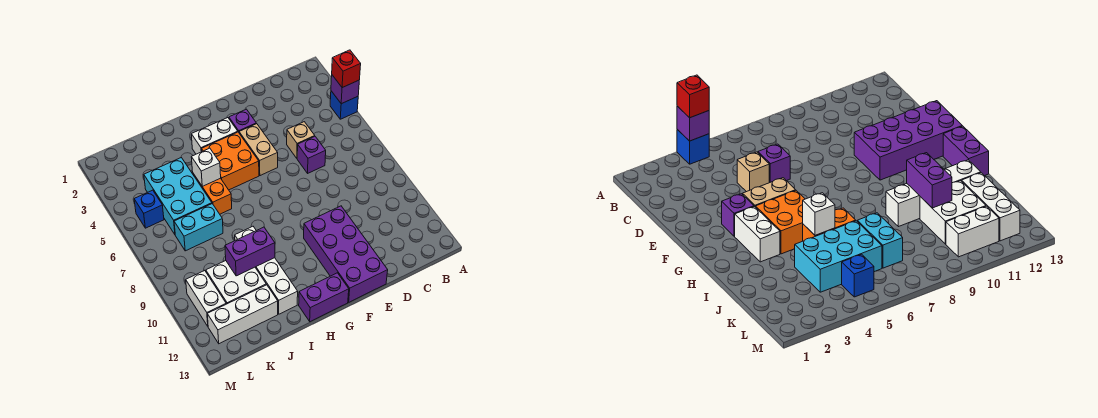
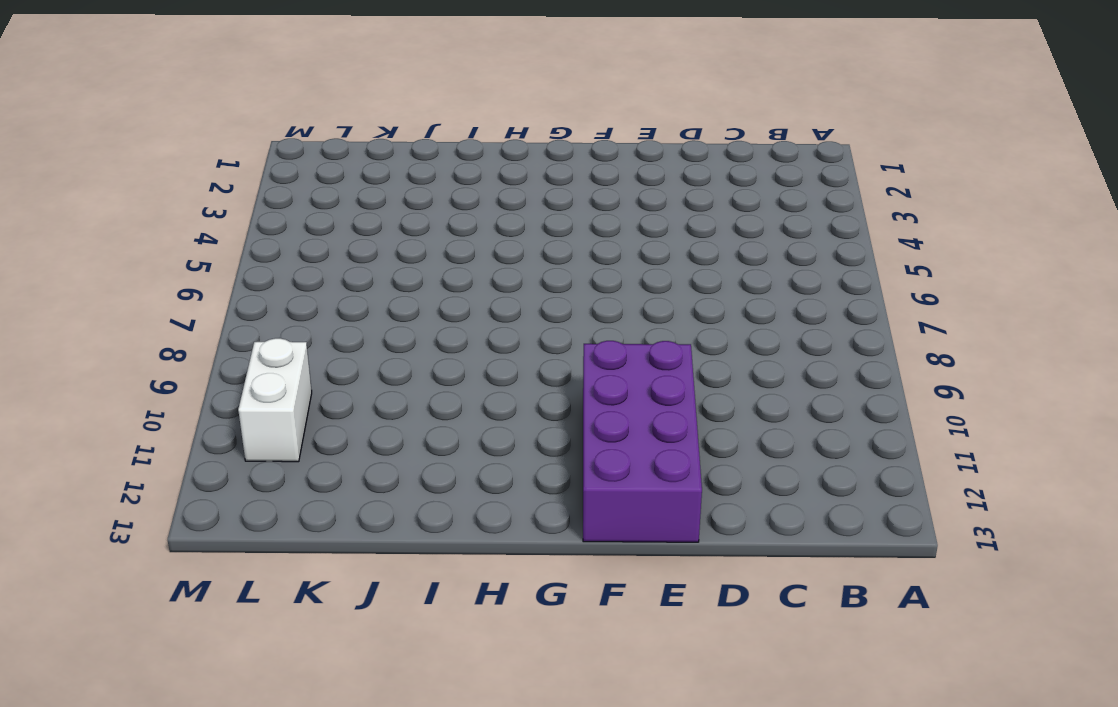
none -> blue brick A4 level 1
none -> tan brick D5 level 1
none -> purple brick D6 level 1

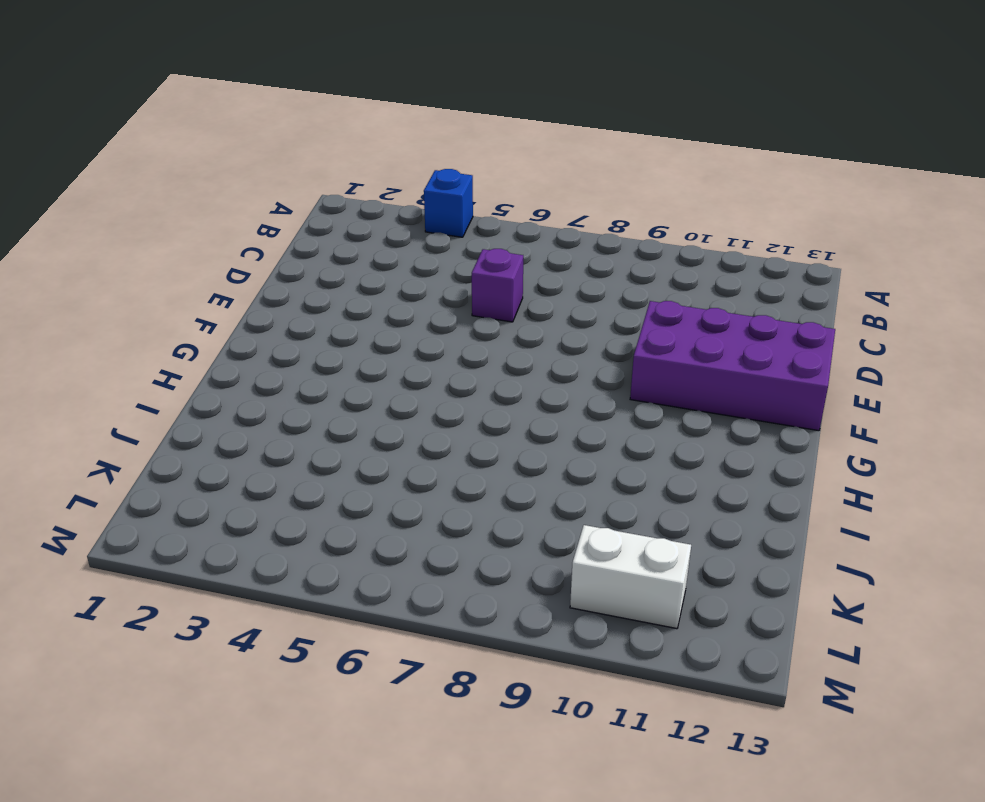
none -> tan brick D5 level 1
none -> purple brick F3 level 1
none -> tan brick F4:F5 level 1

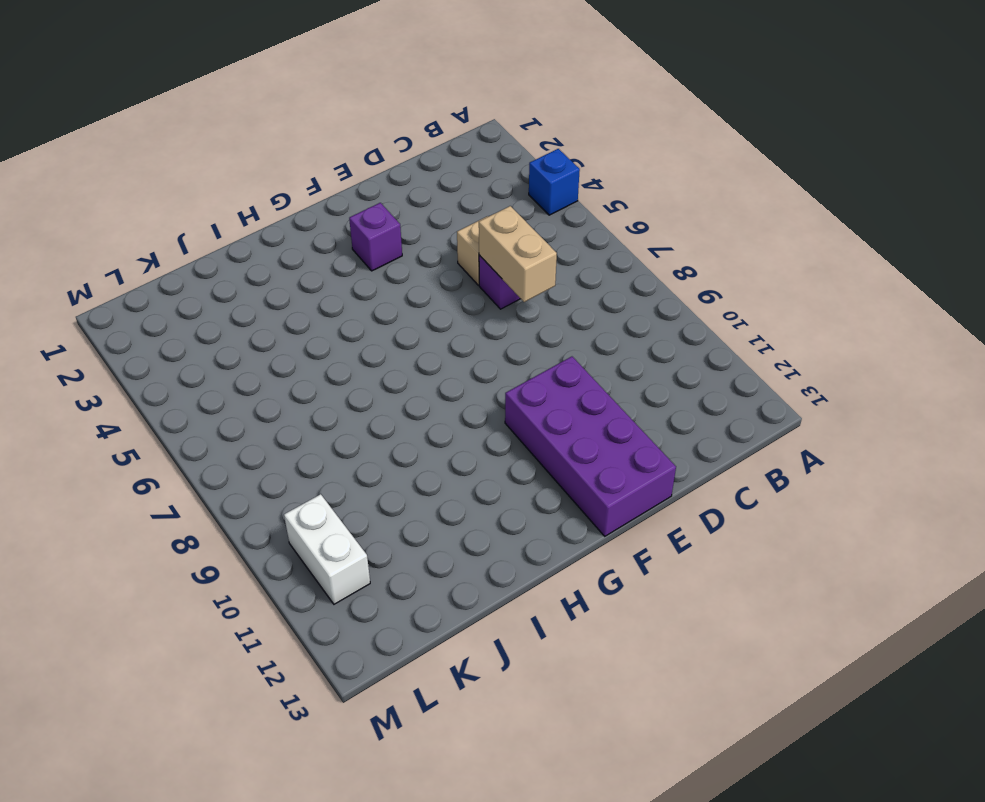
tan brick D6:D7 level 2 -> tan brick F4:F5 level 1
none -> white brick G3:H3 level 1
none -> orange brick G4:H5 level 1
none -> purple brick G13:H13 level 1

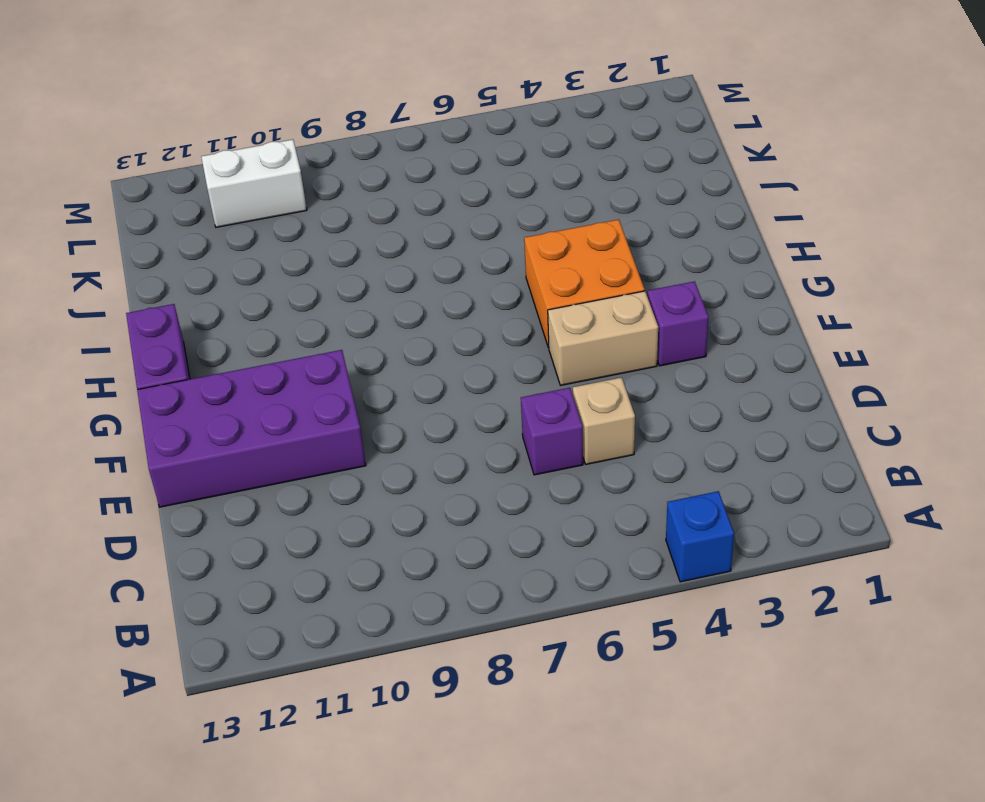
none -> white brick G3:H3 level 1
none -> orange brick I5:I6 level 1
none -> white brick I9:I12 level 1

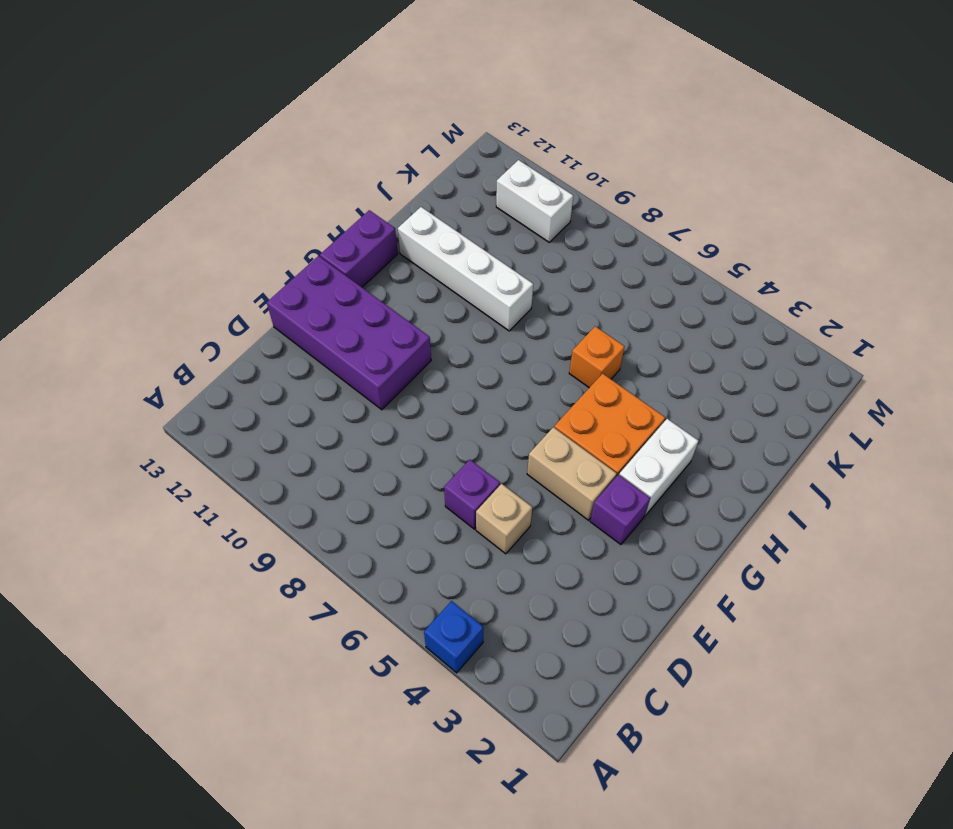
orange brick I6 level 1 -> orange brick I5:I6 level 1
none -> cyan brick J4:K6 level 1
none -> cyan brick J7:K7 level 1
none -> white brick J10:K11 level 1

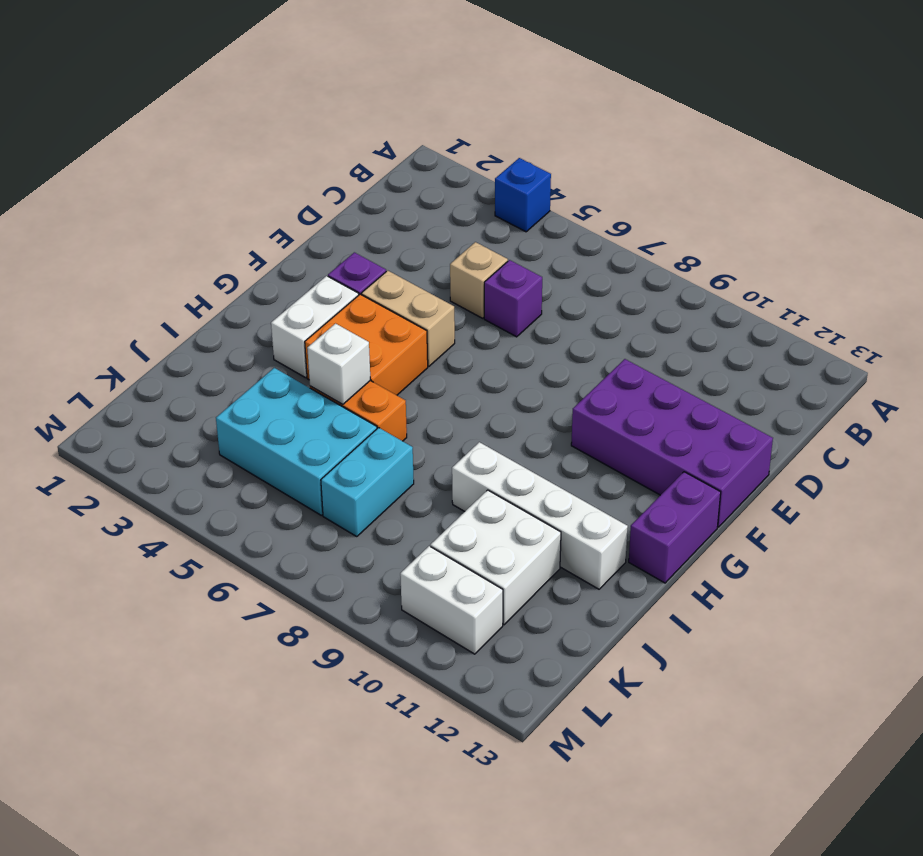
none -> white brick J12:L12 level 1
none -> blue brick L5 level 1
none -> purple brick A4 level 2

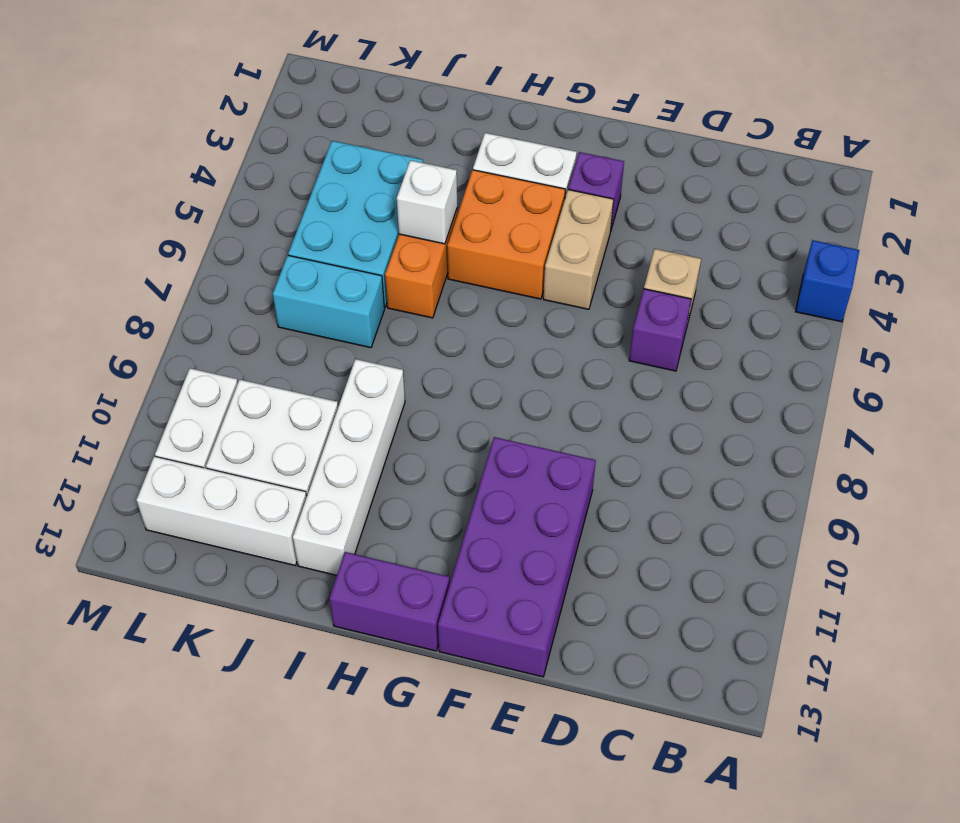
none -> blue brick L5 level 1
none -> purple brick A4 level 2
none -> purple brick I10:J10 level 2

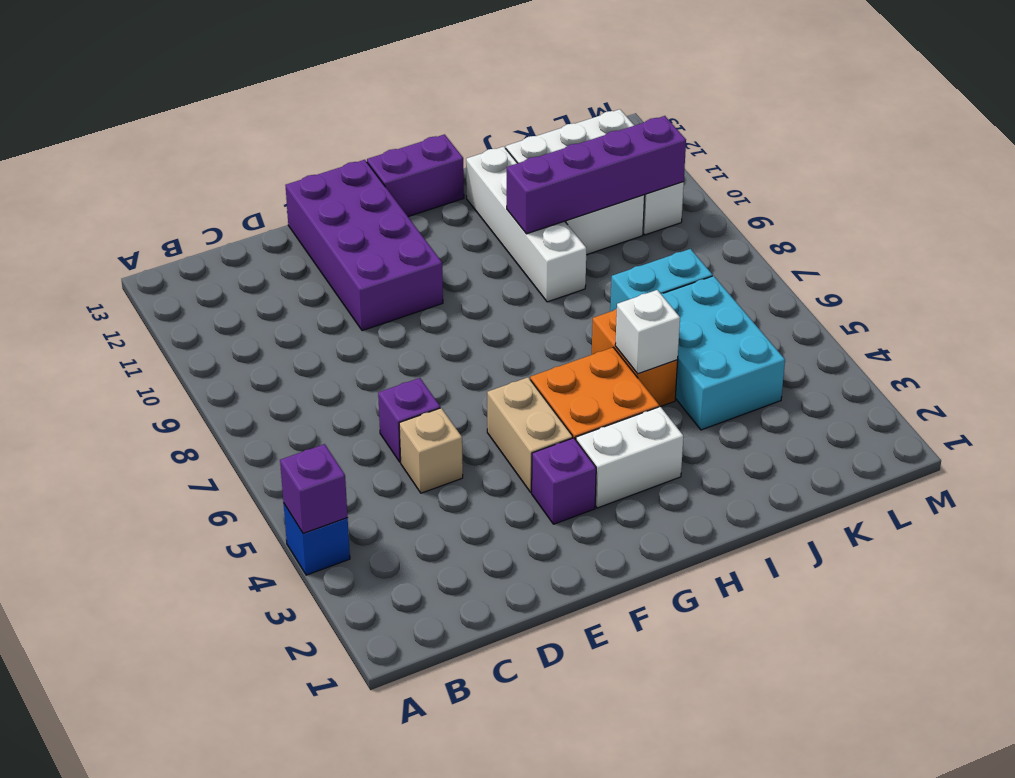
purple brick I10:L10 level 2 -> purple brick I10:J10 level 2
none -> blue brick L5 level 1
none -> red brick A4 level 3

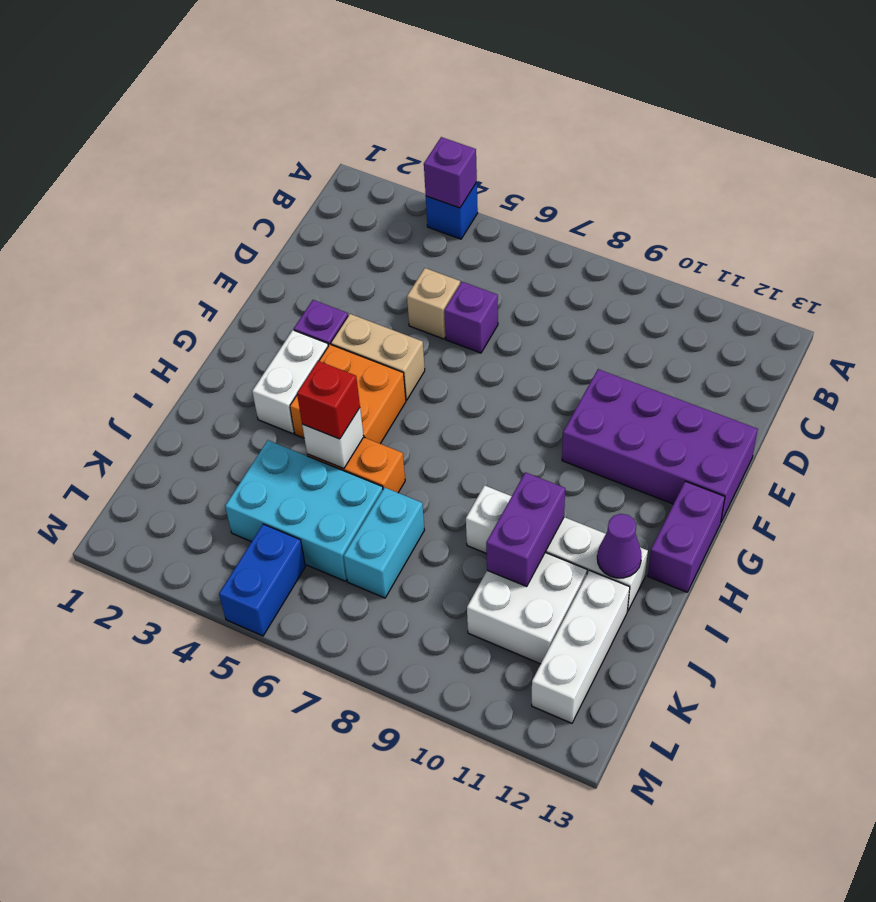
red brick I5 level 3 -> red brick A4 level 3
purple cone I12 level 2 -> none
blue brick L5:M5 level 1 -> blue brick L5 level 1
none -> white brick L10:L11 level 1

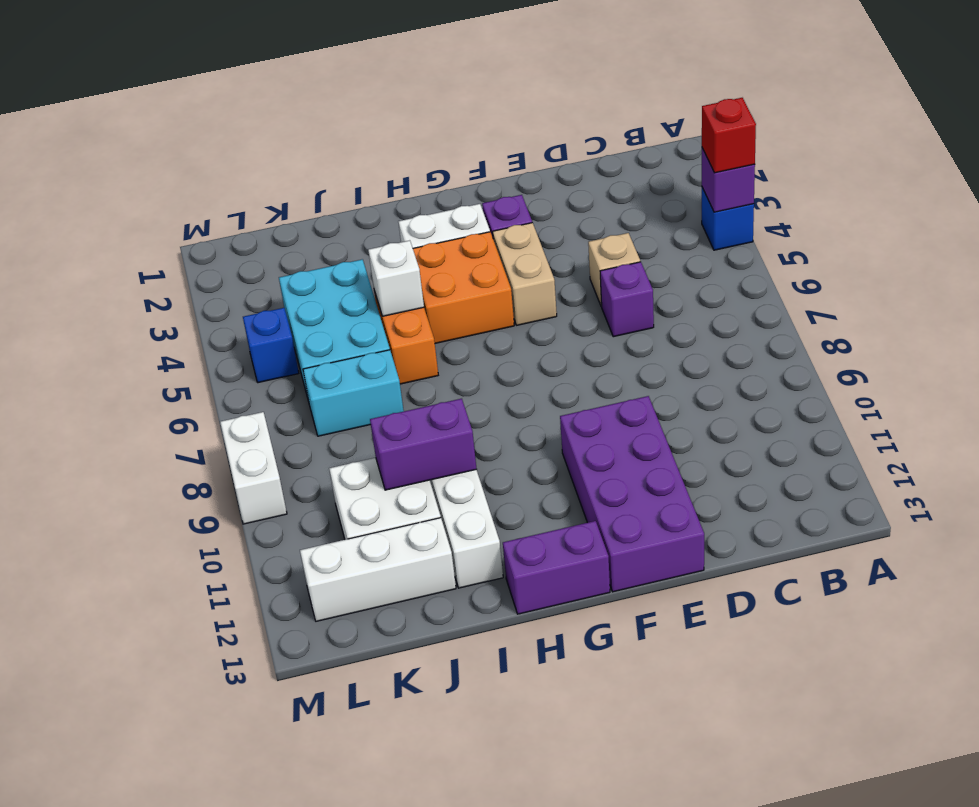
white brick M8:M9 level 1 -> white brick L10:L11 level 1

